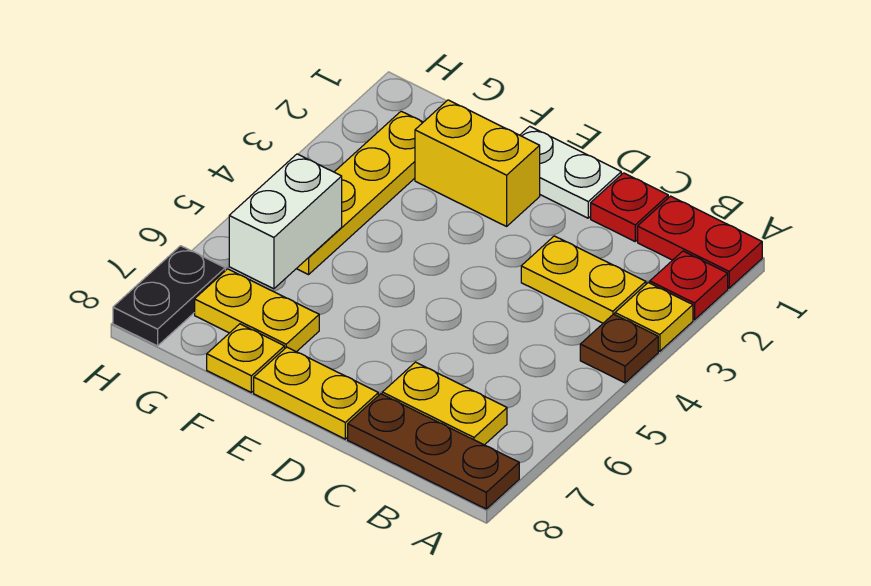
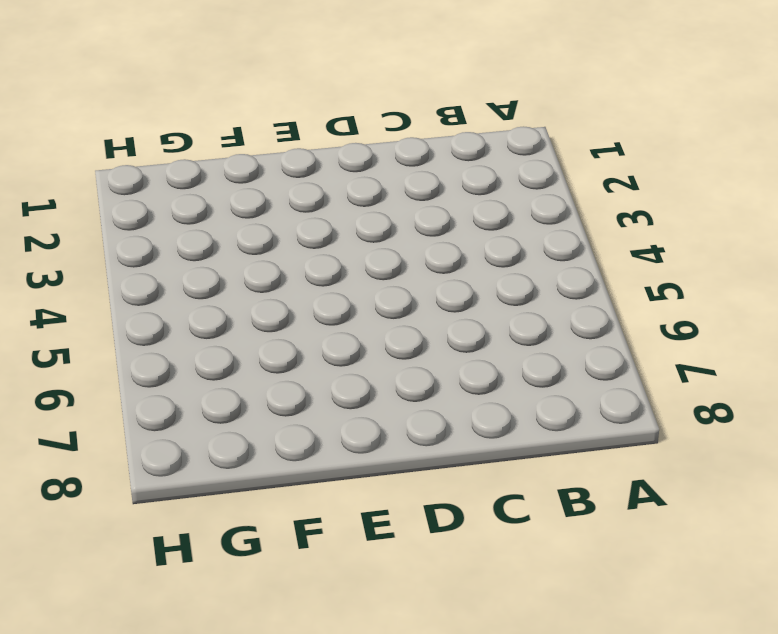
none -> red plate A1:B1 level 1
none -> red plate A2 level 1
none -> yellow plate A3 level 1

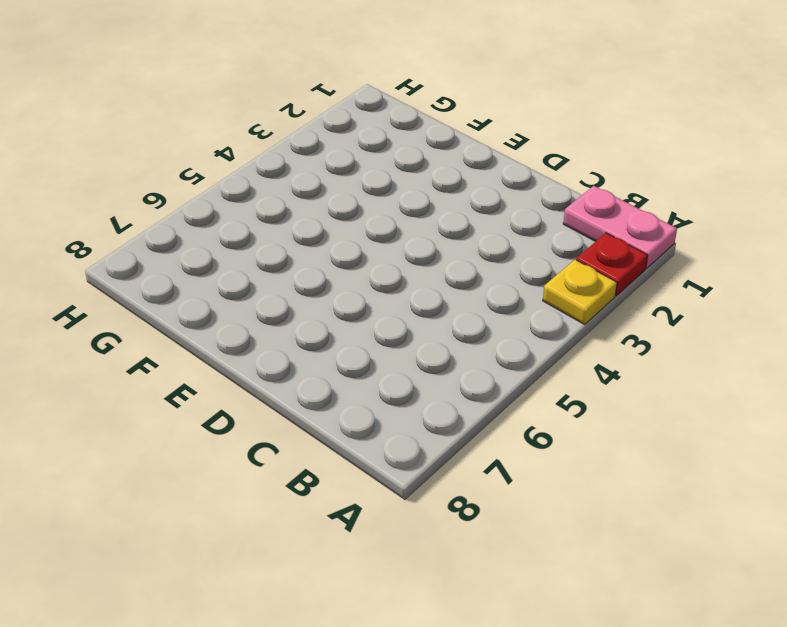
pink plate A1:B1 level 1 -> red plate A1:B1 level 1
none -> brown plate A4 level 1
none -> brown plate A8:C8 level 1
none -> yellow plate B3:C3 level 1

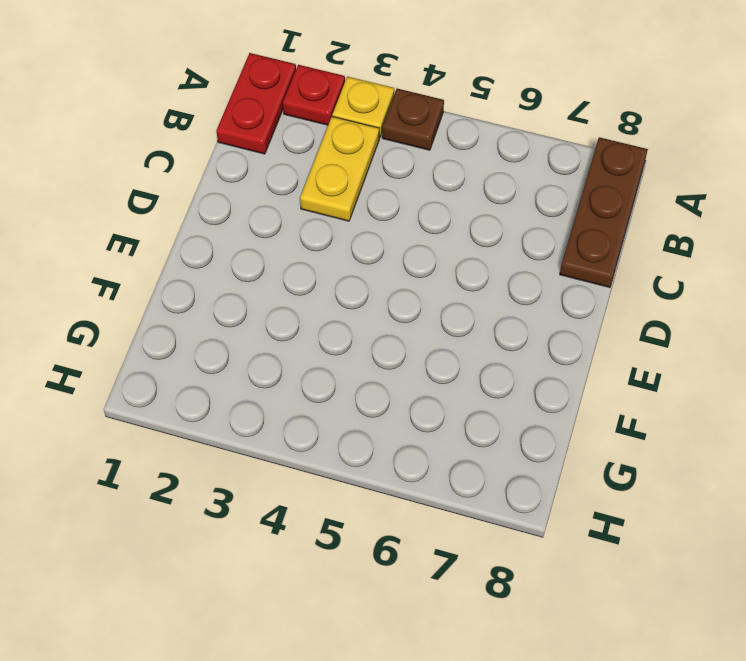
none -> yellow plate B7:C7 level 1
none -> red plate C1 level 1
none -> white plate D1:E1 level 1

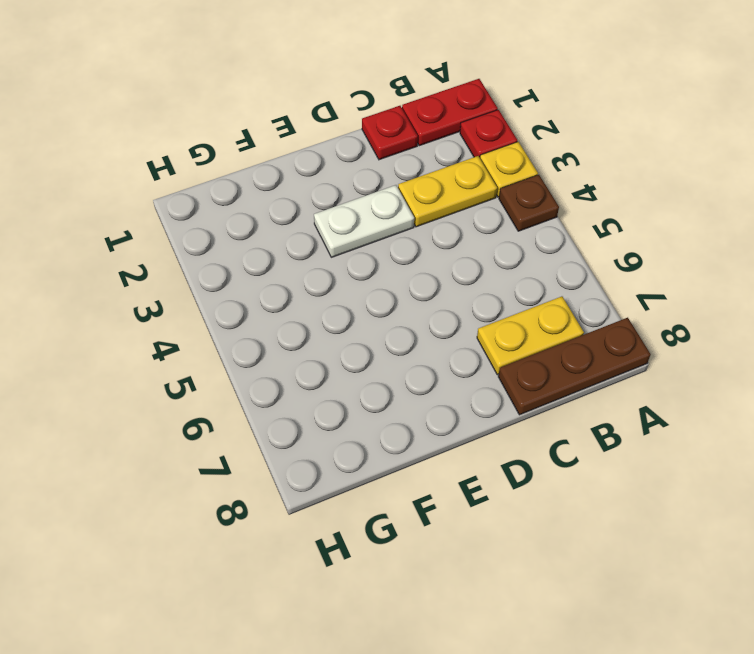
white plate D3:E3 level 1 -> white plate D1:E1 level 1
none -> yellow plate D8:E8 level 1
none -> yellow brick E2:F2 level 1
none -> yellow plate F7:G7 level 1

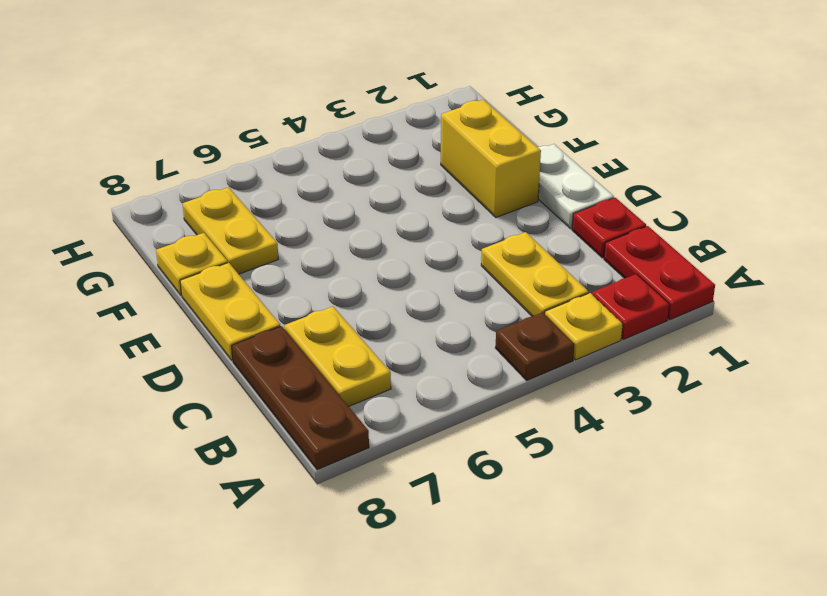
none -> yellow plate G2:G5 level 1
none -> black plate H7:H8 level 1
none -> white brick G5:G6 level 2

